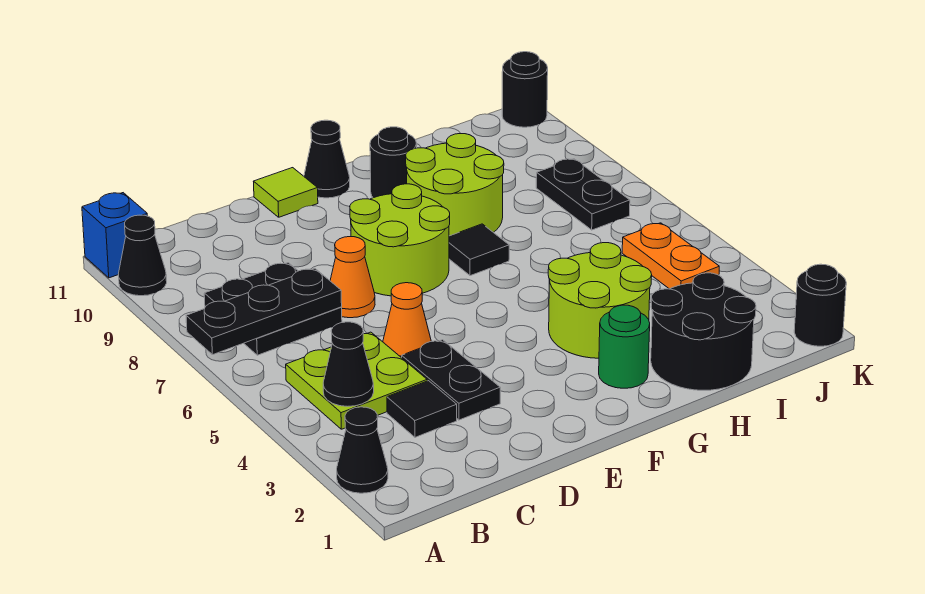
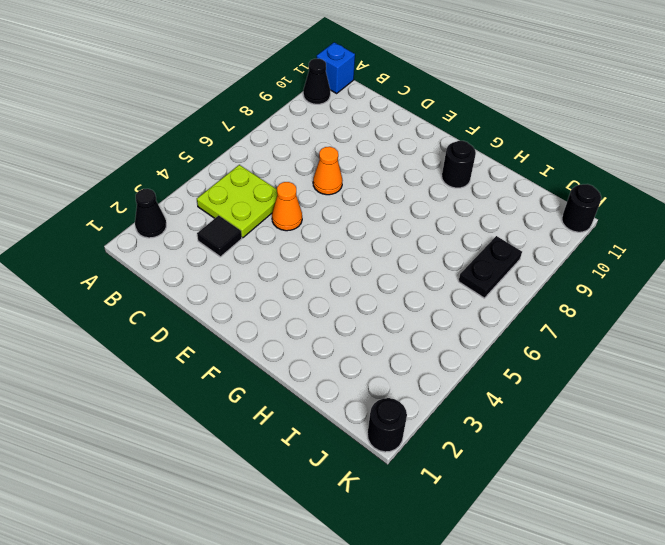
none -> black plate B7:C8 level 1
none -> black plate D3:D4 level 1
none -> lime round brick E7:F8 level 1

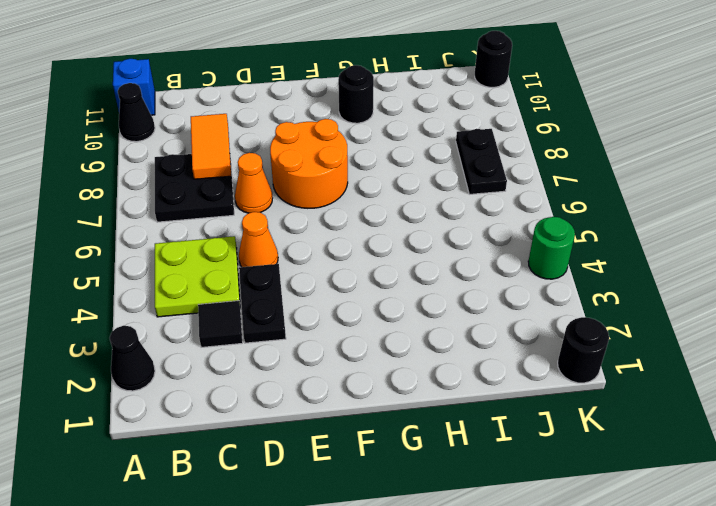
orange tile C8:C9 level 2 -> none
orange round brick E7:F8 level 1 -> lime round brick E7:F8 level 1
green round brick K4 level 1 -> green round brick G2 level 1
none -> lime tile E11 level 1
none -> black cone F11 level 1
none -> lime round brick G3:H4 level 1

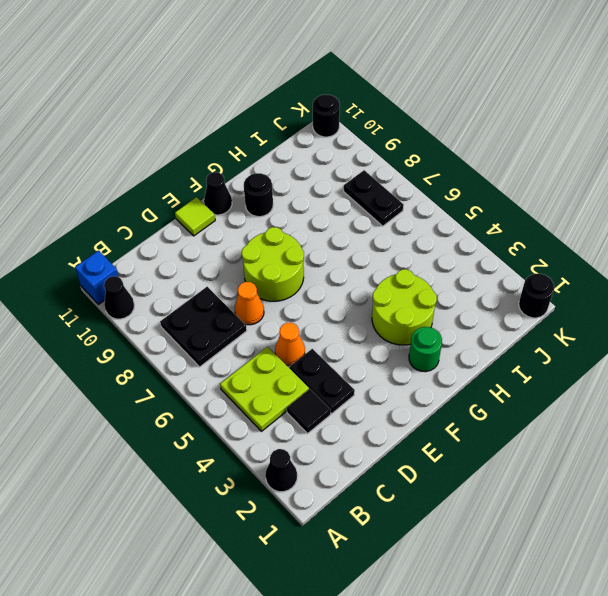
none -> black tile G7 level 1
none -> lime round brick G8:H9 level 1
none -> black round brick H1:I2 level 1

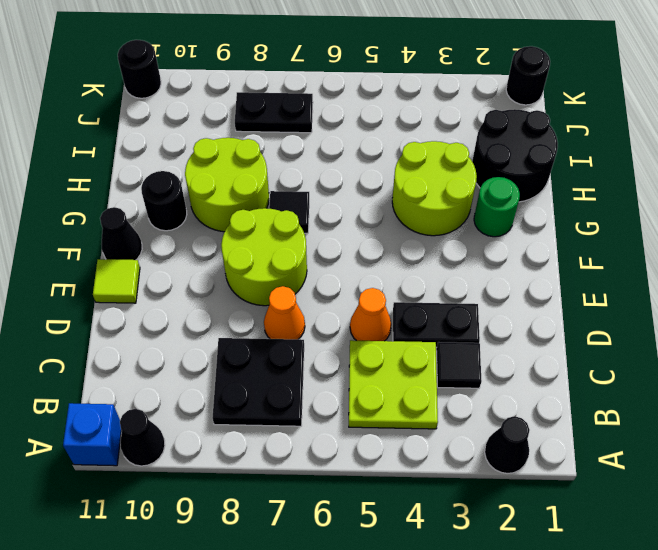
none -> orange plate J4:J5 level 1
none -> black plate A7:C7 level 2
none -> black cone B4 level 2

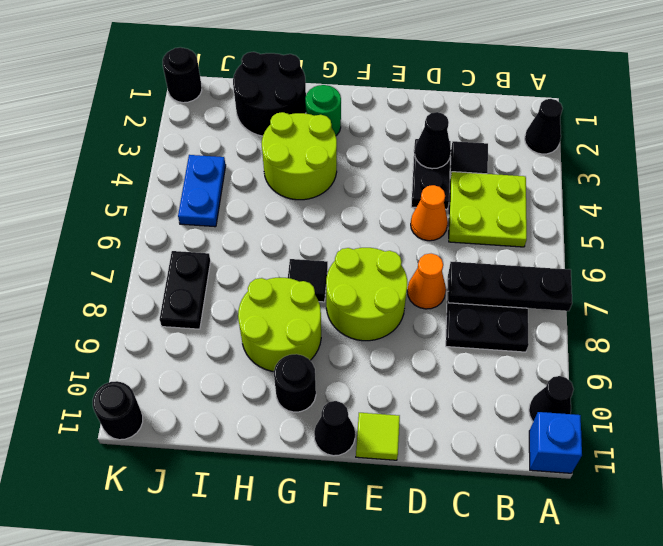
black cone D3 level 2 -> black cone B4 level 2
blue plate J4:J5 level 1 -> orange plate J4:J5 level 1

